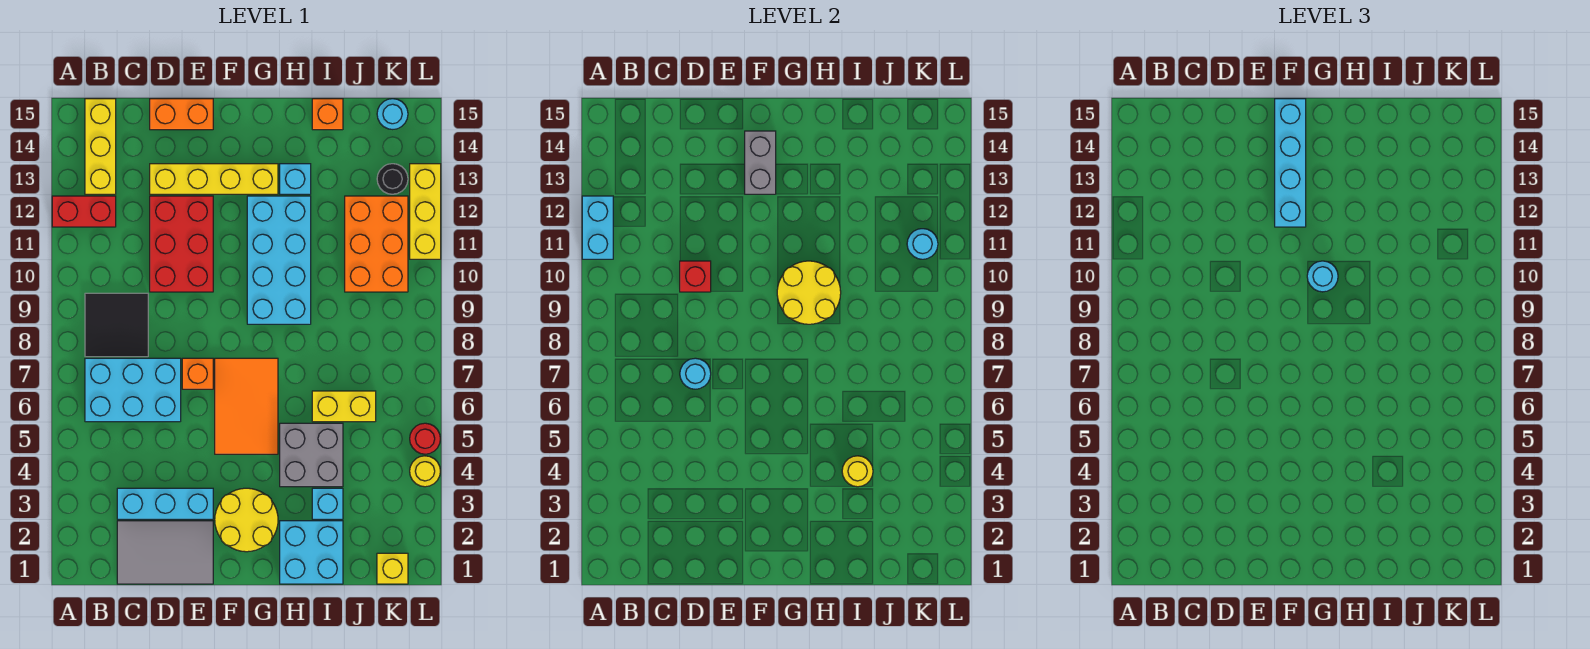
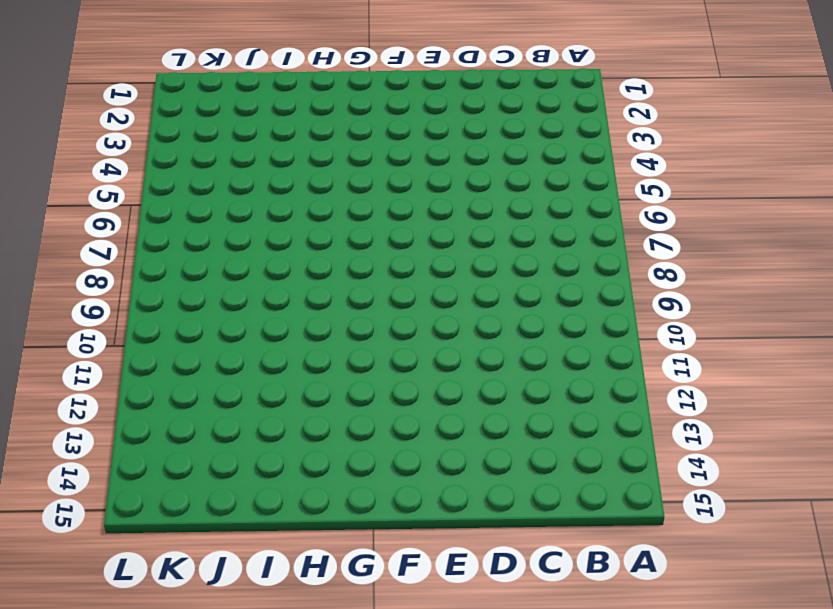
none -> red brick A12:B12 level 1
none -> cyan brick B6:D7 level 1
none -> black tile B8:C9 level 1
none -> yellow brick B13:B15 level 1

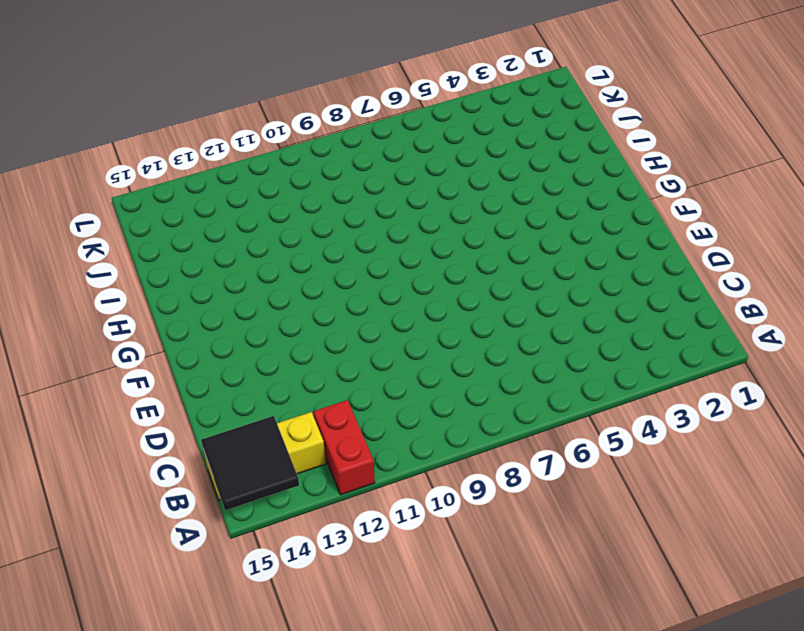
black tile A14:B15 level 2 -> black tile B8:C9 level 1
none -> cyan brick B6:D7 level 1
none -> grey tile C1:E2 level 1
none -> cyan brick C3:E3 level 1
none -> red brick D10:E12 level 1

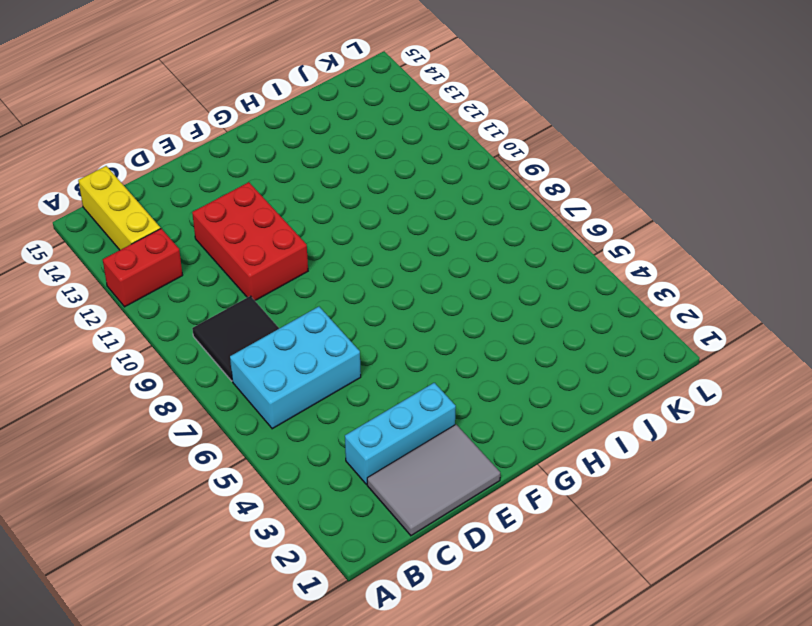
none -> yellow brick D13:G13 level 1
none -> orange brick D15:E15 level 1
none -> orange brick E7 level 1
none -> yellow round brick F2:G3 level 1

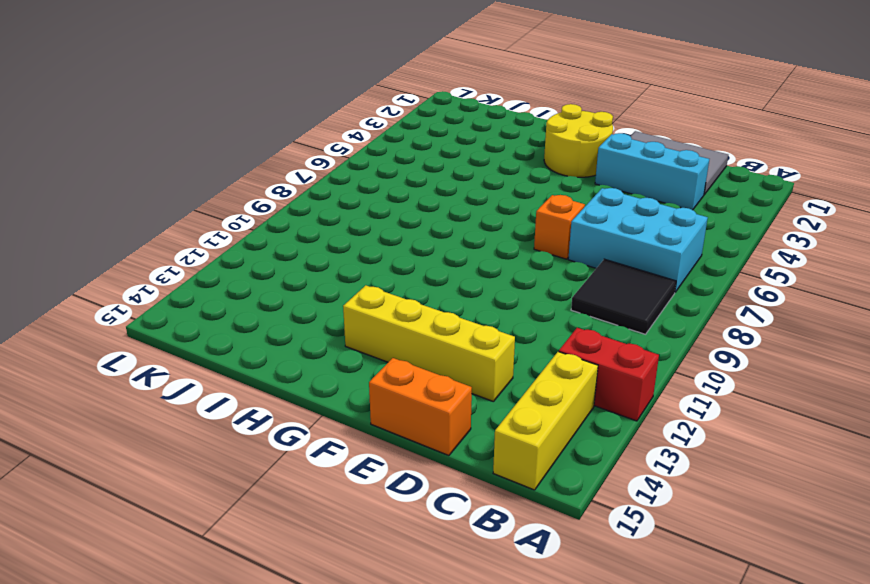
none -> red brick D10:E12 level 1
none -> orange tile F5:G7 level 1
none -> cyan brick G9:H12 level 1
none -> cyan brick H1:I2 level 1

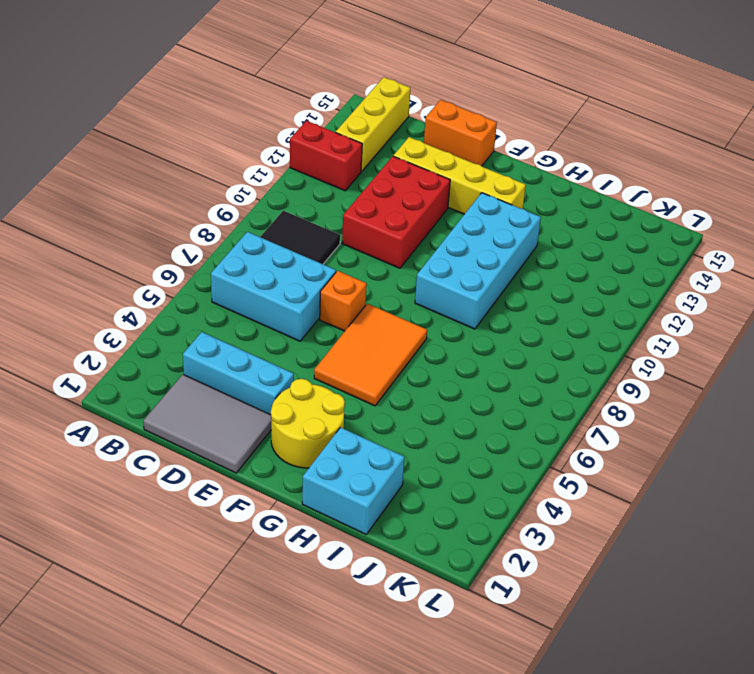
none -> grey brick H4:I5 level 1
none -> cyan brick H13 level 1
none -> cyan brick I3 level 1
none -> yellow brick I6:J6 level 1

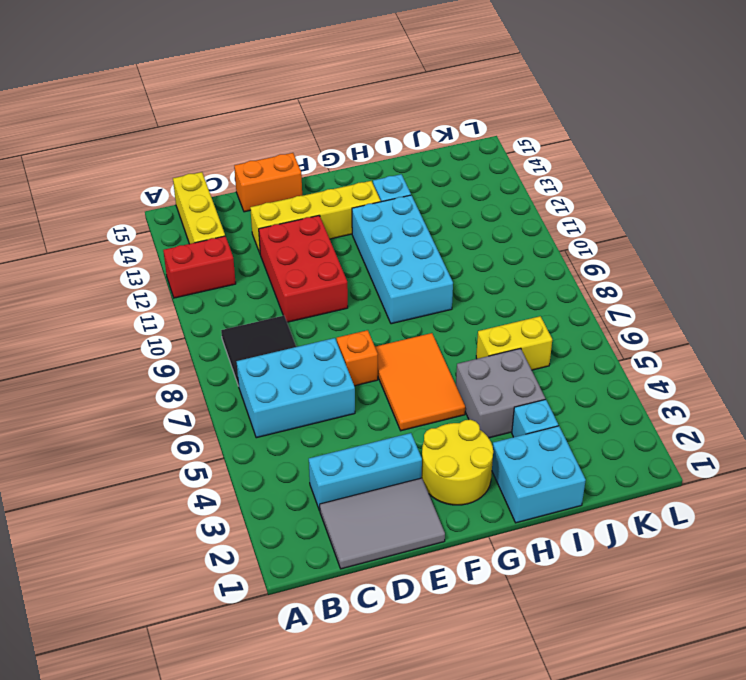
none -> orange brick I15 level 1
none -> orange brick J10:K12 level 1
none -> yellow brick K1 level 1
none -> black round brick K13 level 1

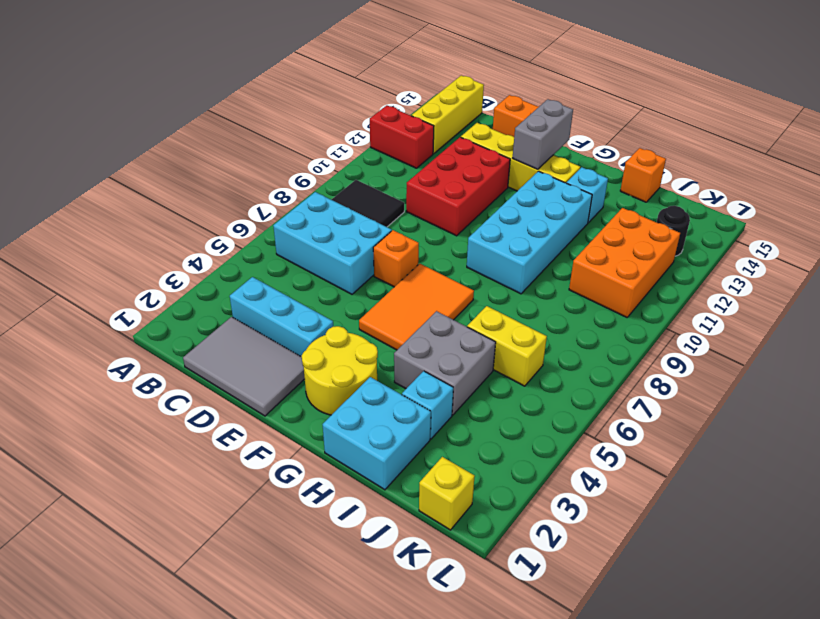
none -> cyan round brick K15 level 1
none -> yellow round brick L4 level 1
none -> red round brick L5 level 1
none -> yellow brick L11:L13 level 1

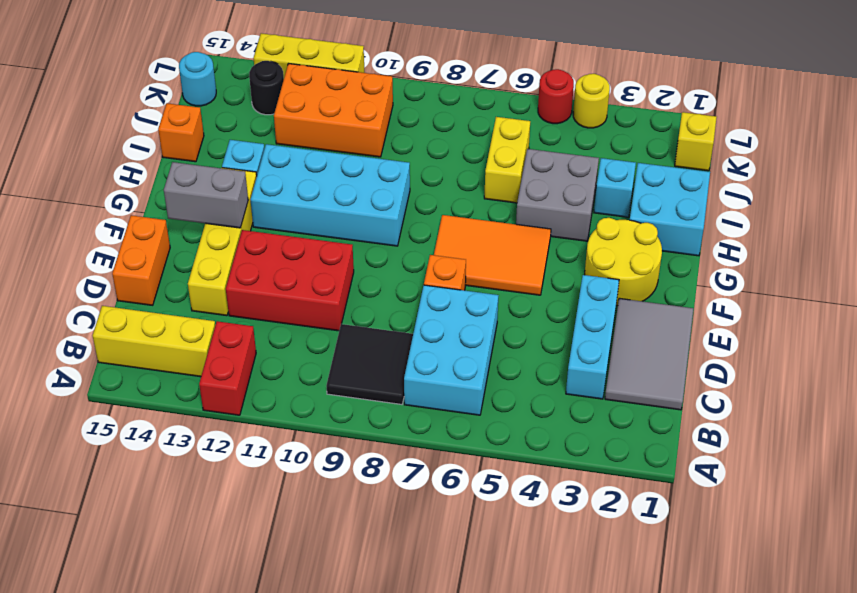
none -> cyan brick A11:A12 level 2
none -> cyan round brick D7 level 2
none -> red brick D10 level 2
none -> yellow round brick G9:H10 level 2

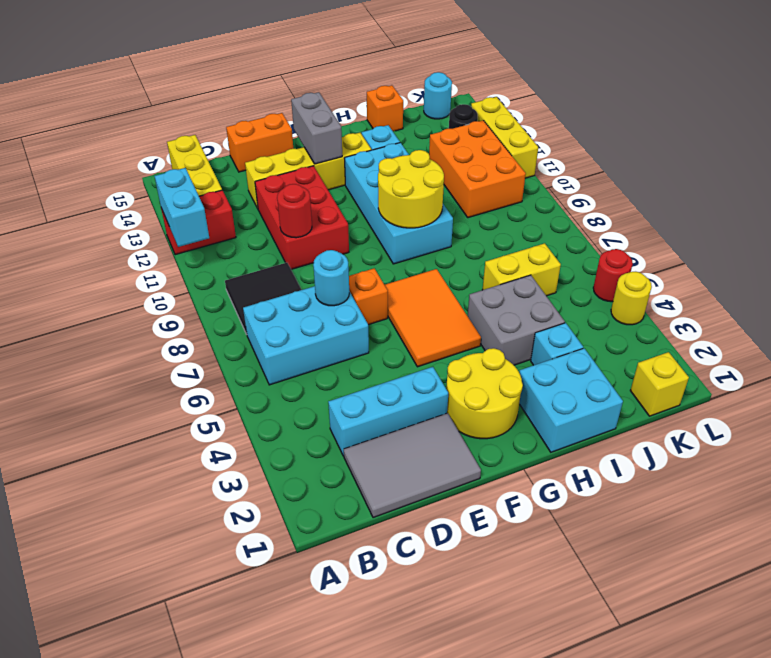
red round brick D10 level 2 -> red brick D10 level 2
none -> yellow round brick I4 level 2
none -> cyan round brick K11 level 2
none -> cyan brick F12:F15 level 3
none -> cyan round brick G10 level 3

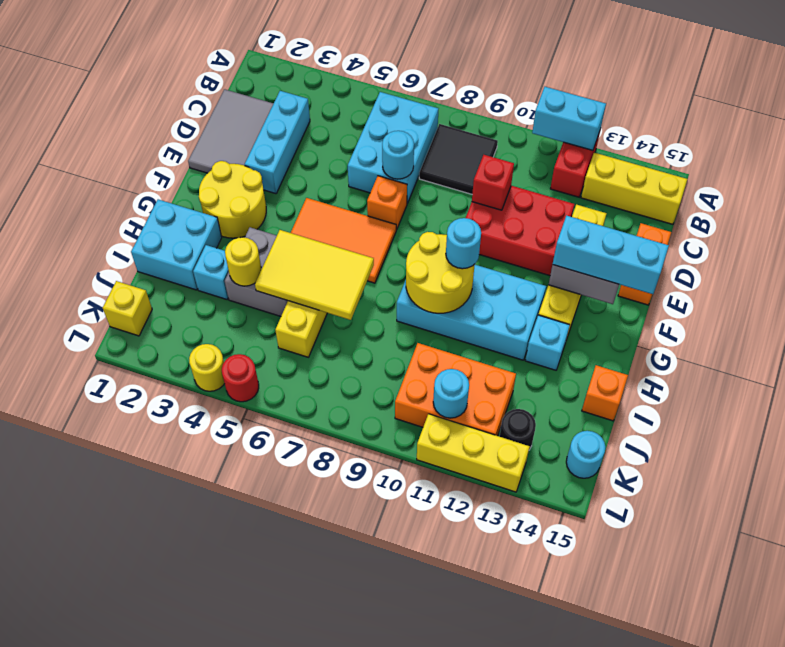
cyan brick F13:F15 level 3 -> cyan brick F12:F15 level 3
yellow tile H5:I7 level 2 -> none

